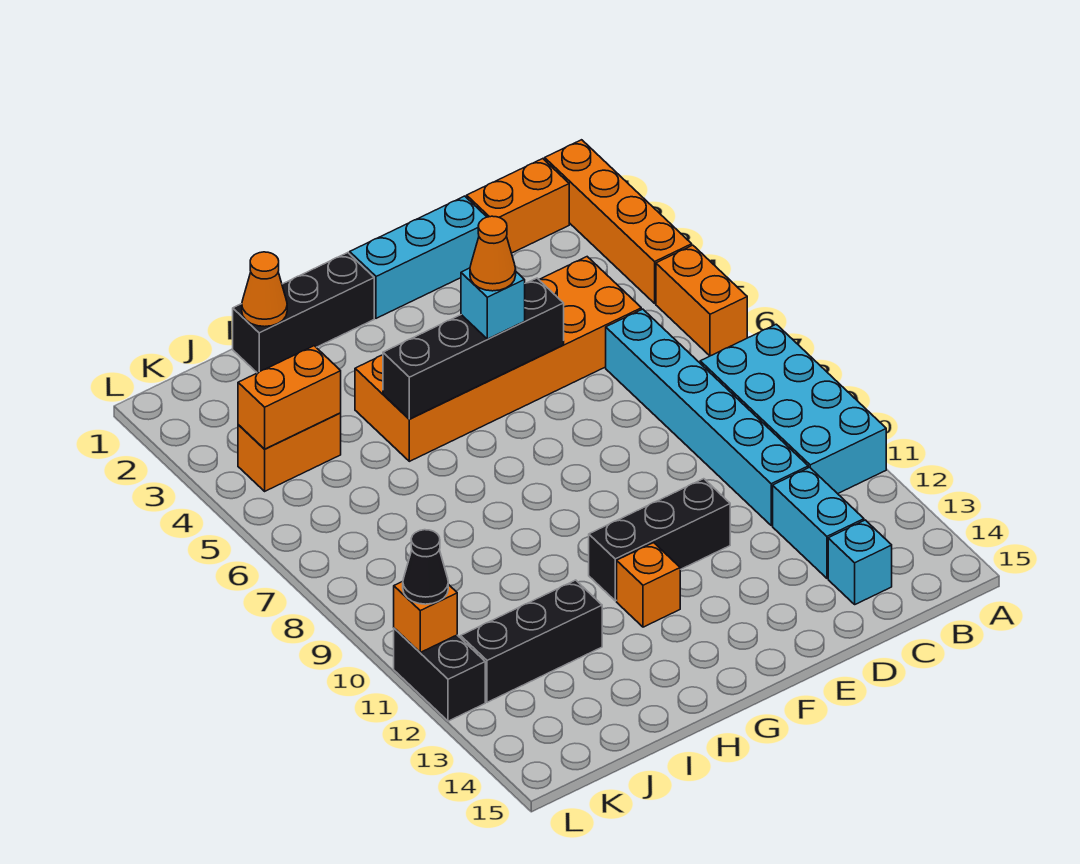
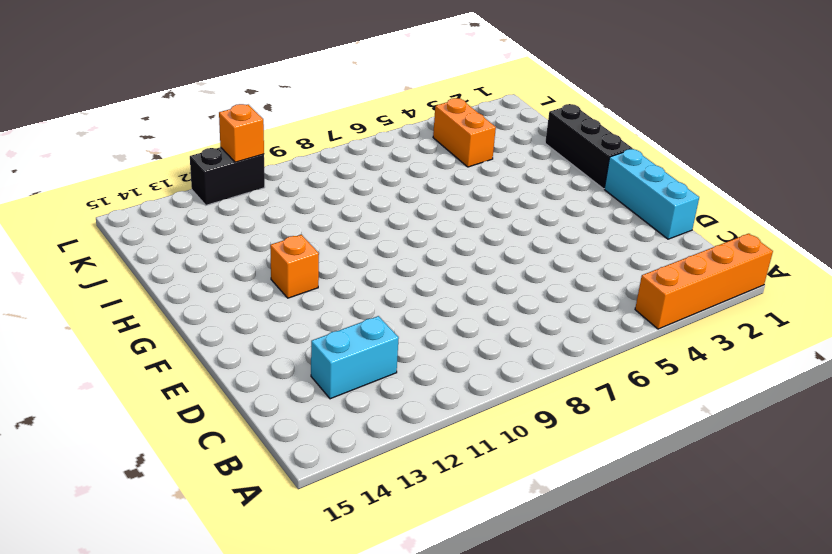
none -> orange brick A5:A6 level 1
none -> cyan brick A8:B11 level 1
none -> orange brick B1:C1 level 1

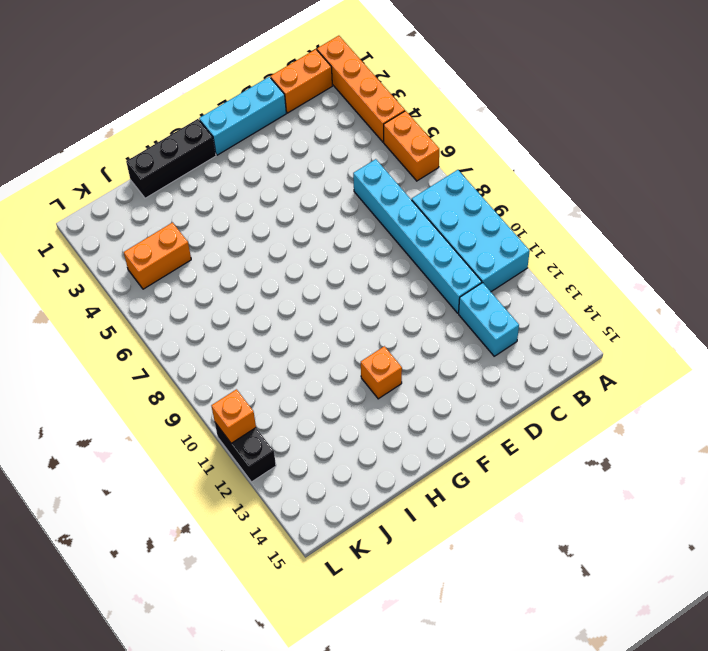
none -> orange brick C4:H5 level 1
none -> cyan brick C14 level 1
none -> black brick E11:G11 level 1

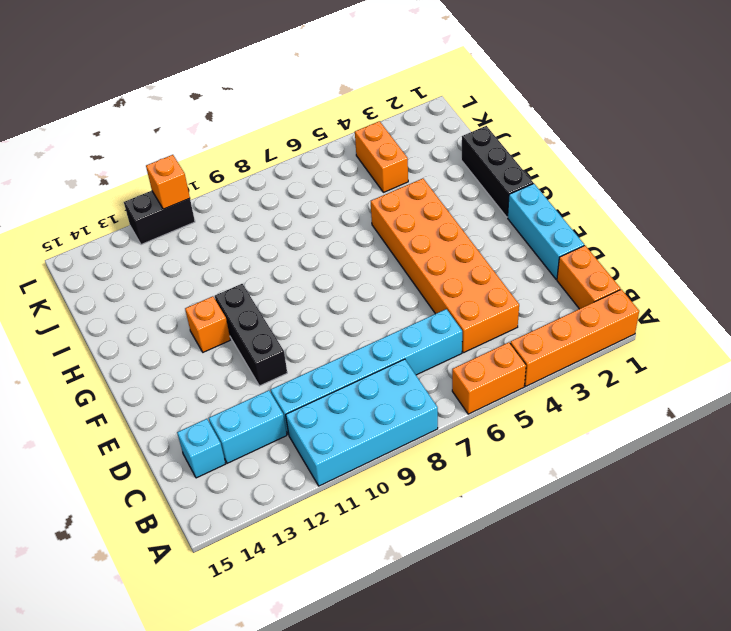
none -> black brick I12:K12 level 1
none -> black brick E5:H5 level 2
none -> orange cone I1 level 2

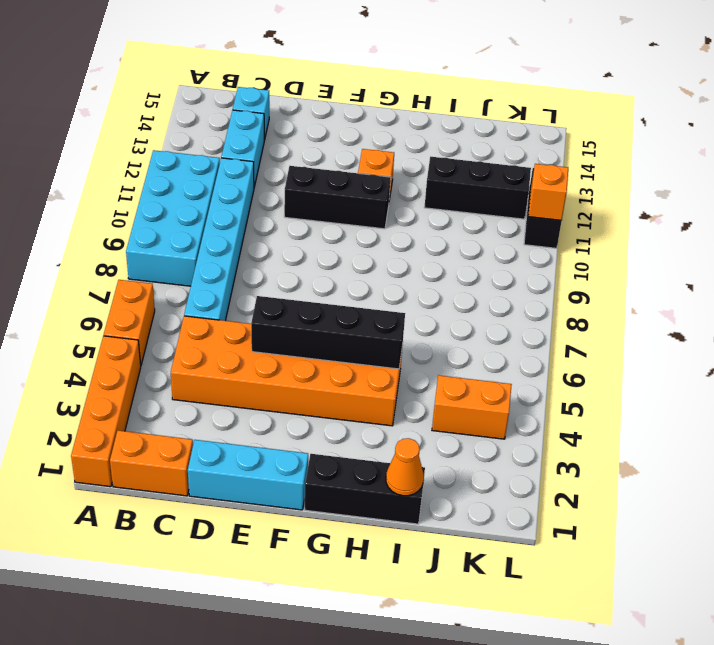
none -> orange brick J4:K4 level 2
none -> cyan brick F5 level 3
none -> black cone L11 level 3

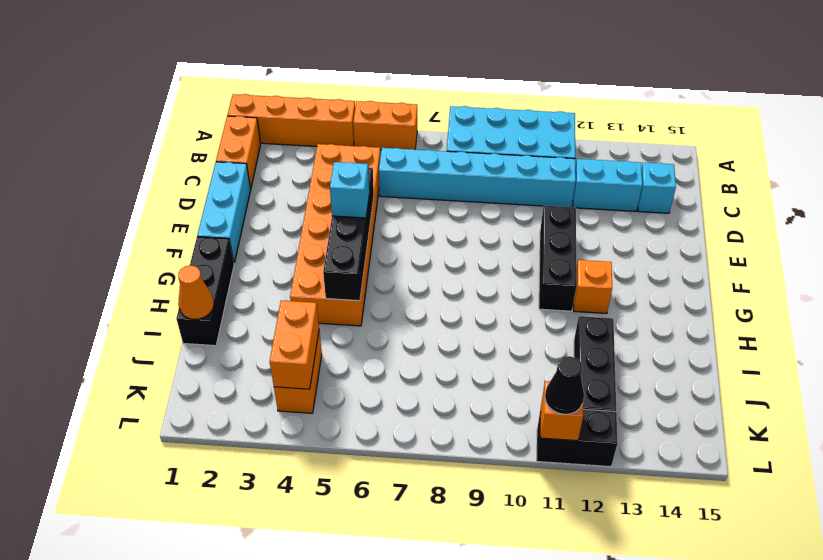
none -> orange cone F5 level 4

